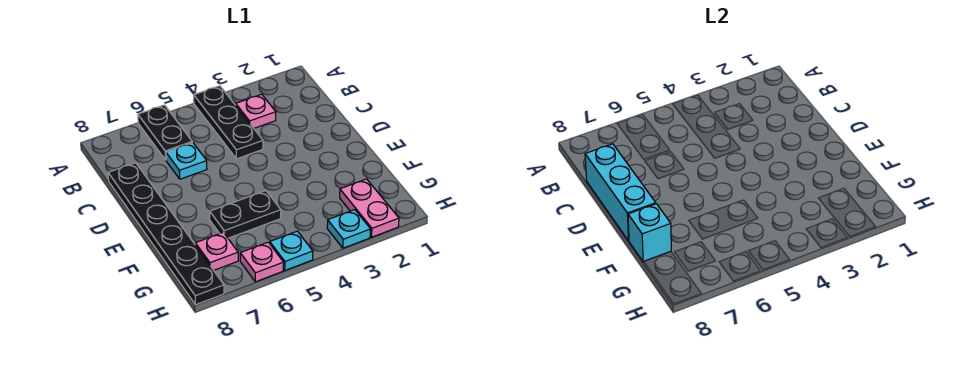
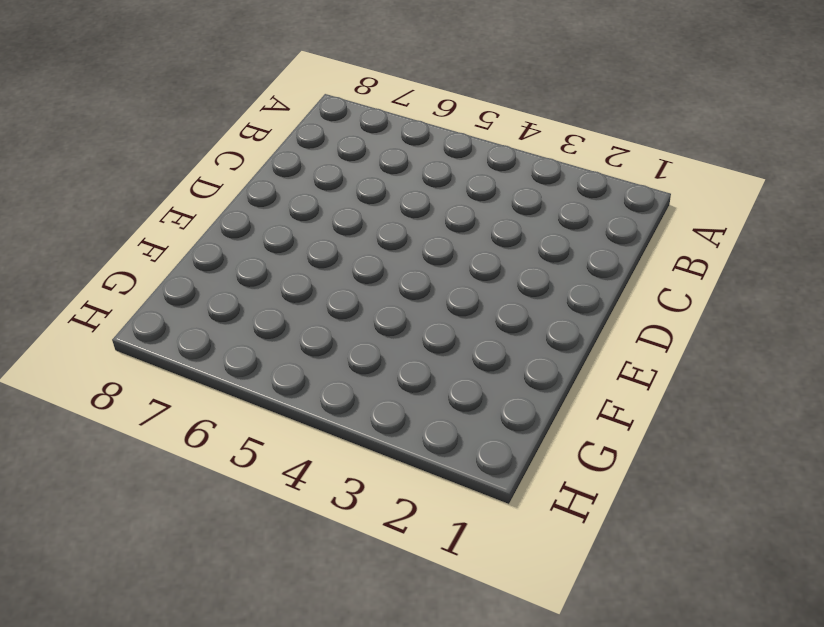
none -> black plate A4:C4 level 1
none -> black plate A6:B6 level 1
none -> pink plate B3 level 1

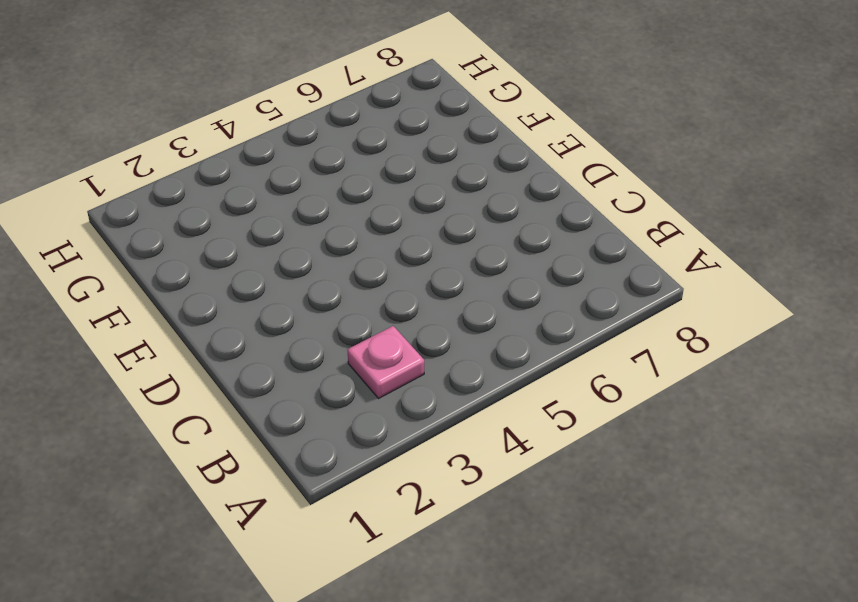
none -> black plate A4:C4 level 1
none -> black plate A6:B6 level 1
none -> cyan plate C6 level 1

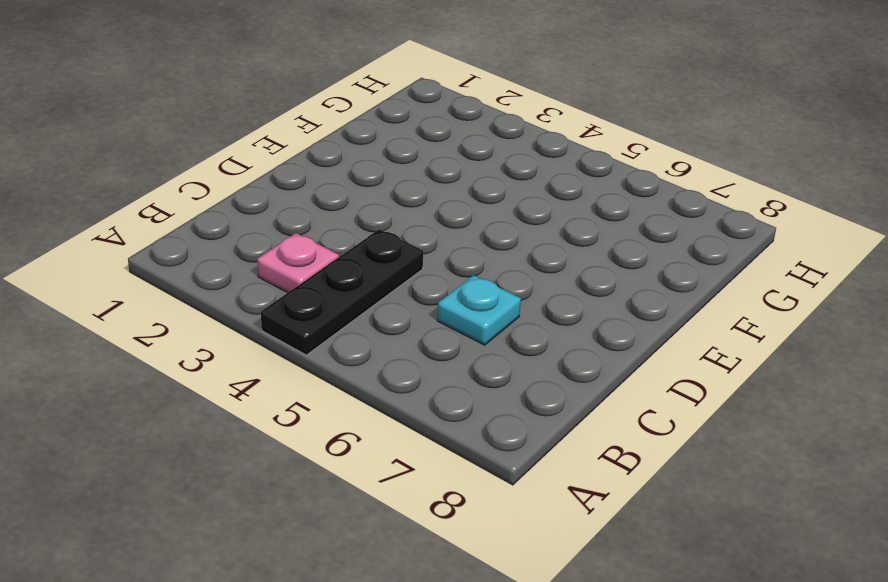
none -> black plate A6:B6 level 1
none -> black plate C8:H8 level 1
none -> black plate F5:F6 level 1

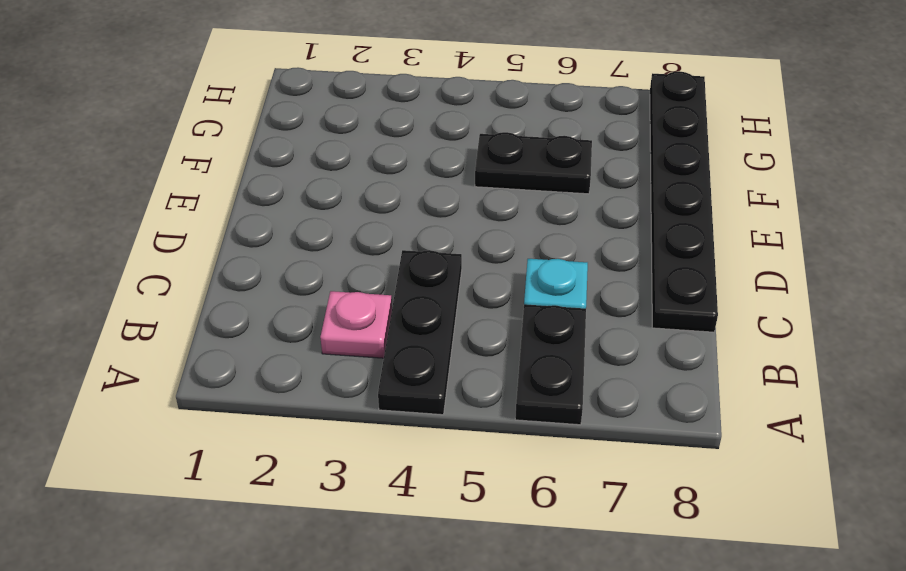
none -> pink plate G2:H2 level 1
none -> pink plate G7 level 1
none -> cyan plate H3 level 1

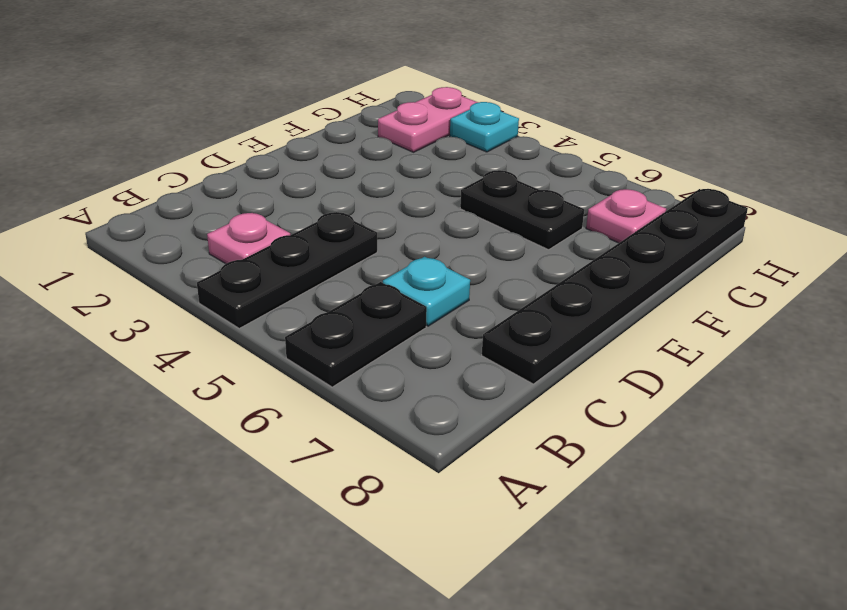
none -> cyan plate H5 level 1
none -> pink plate H6 level 1
none -> cyan brick C8:E8 level 2

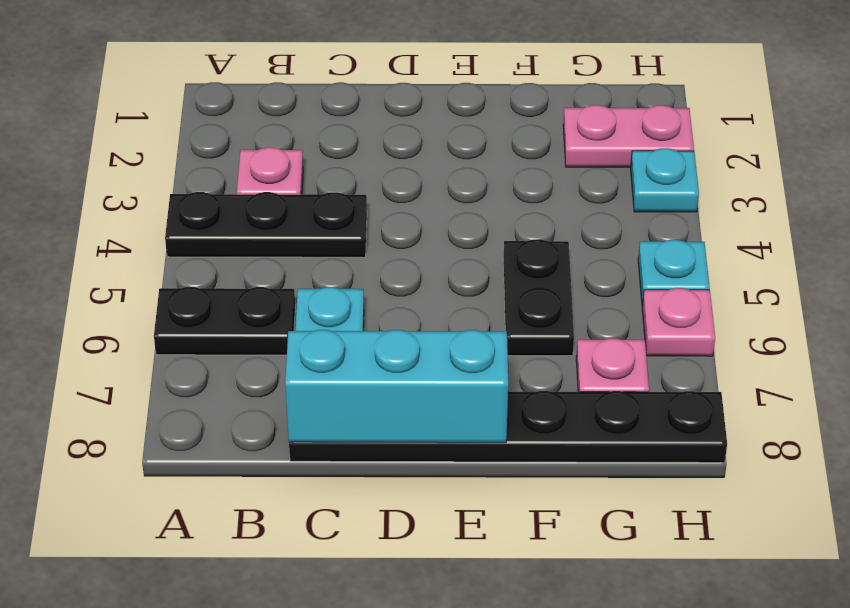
none -> cyan brick F8 level 2

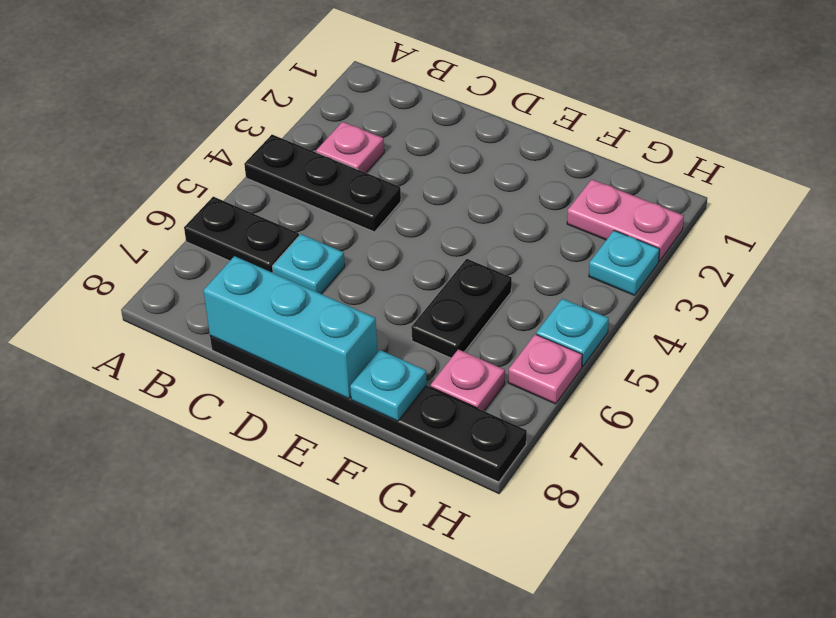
cyan plate F8 level 2 -> cyan brick F8 level 2

